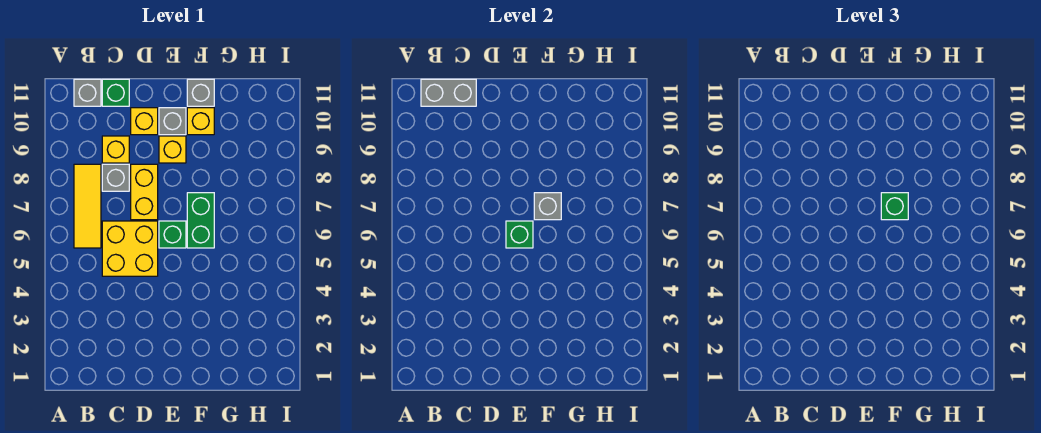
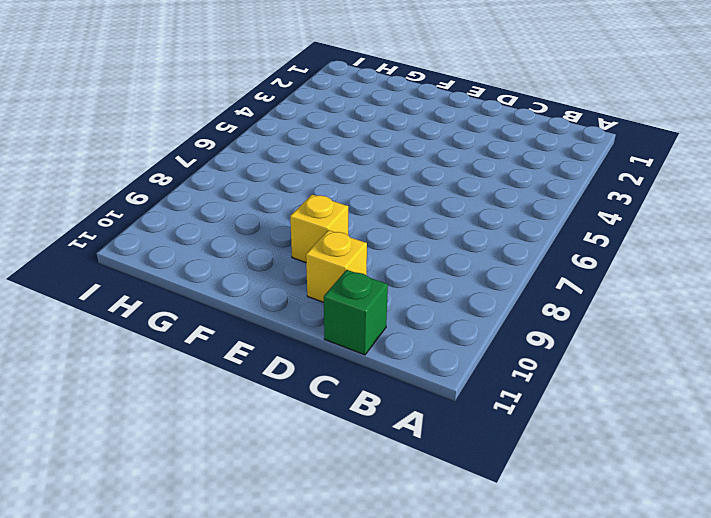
none -> yellow tile B6:B8 level 1
none -> grey brick B11 level 1
none -> yellow brick C5:D6 level 1

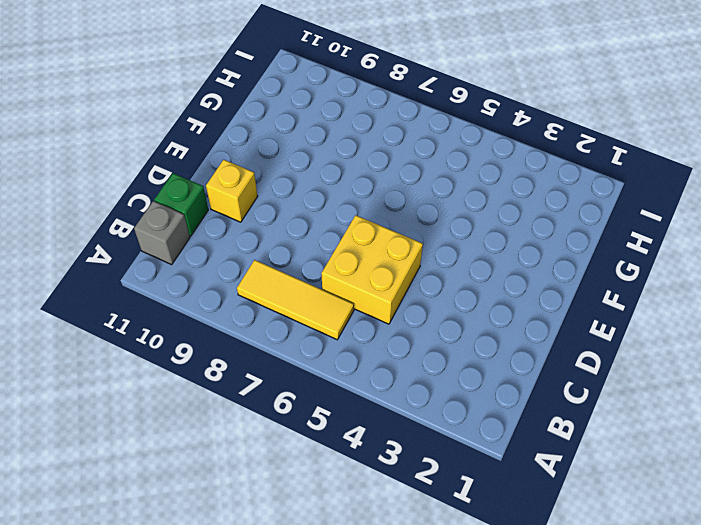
none -> grey brick C8 level 1
none -> yellow brick C9 level 1
none -> yellow brick D7:D8 level 1

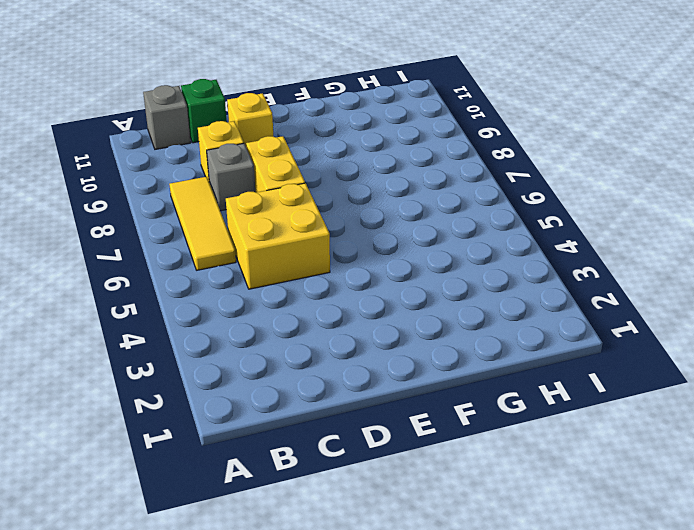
none -> green brick E6 level 1
none -> yellow brick E9 level 1
none -> grey brick E10 level 1

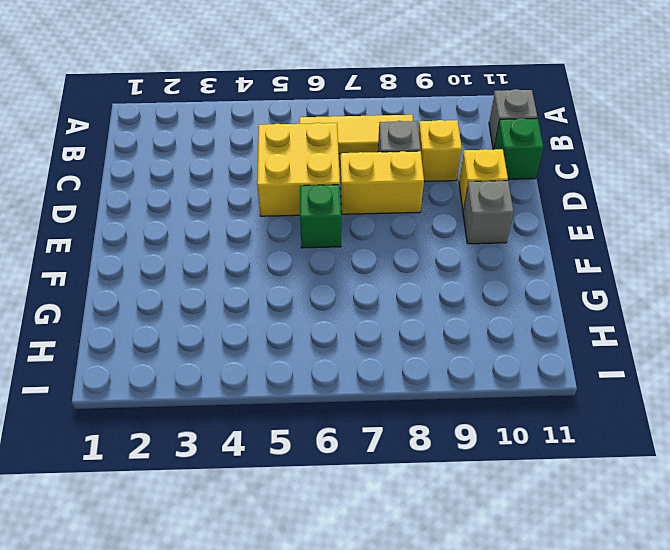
none -> yellow brick E9 level 1
none -> green brick F6:F7 level 1
none -> yellow brick F10 level 1

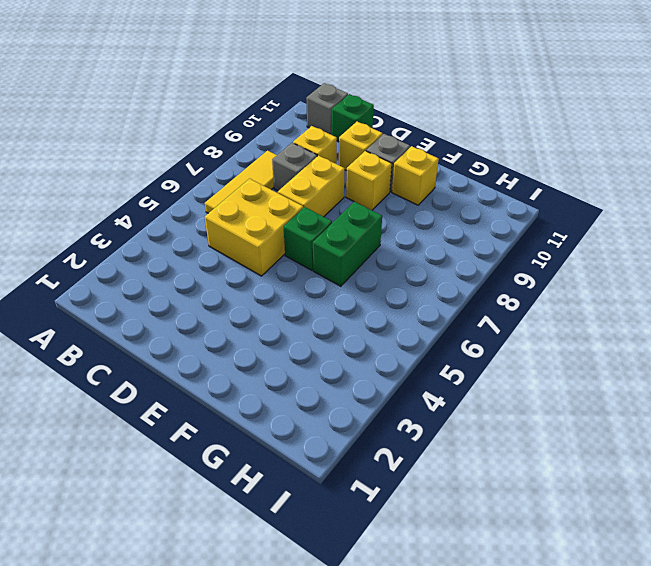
none -> grey brick F11 level 1
none -> grey brick B11:C11 level 2
none -> green brick E6 level 2

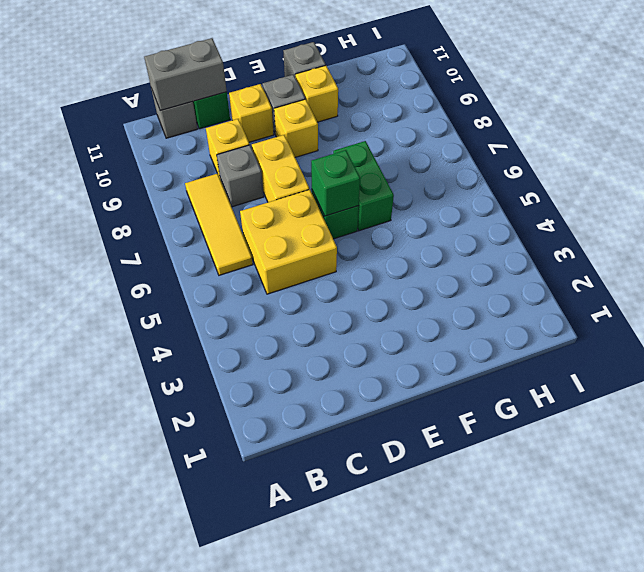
none -> grey brick F7 level 2
none -> green brick F7 level 3

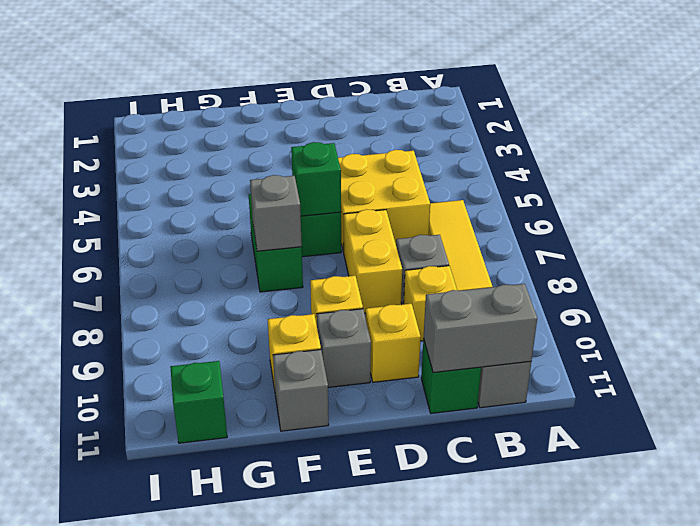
green brick H11 level 1 -> green brick F7 level 3

